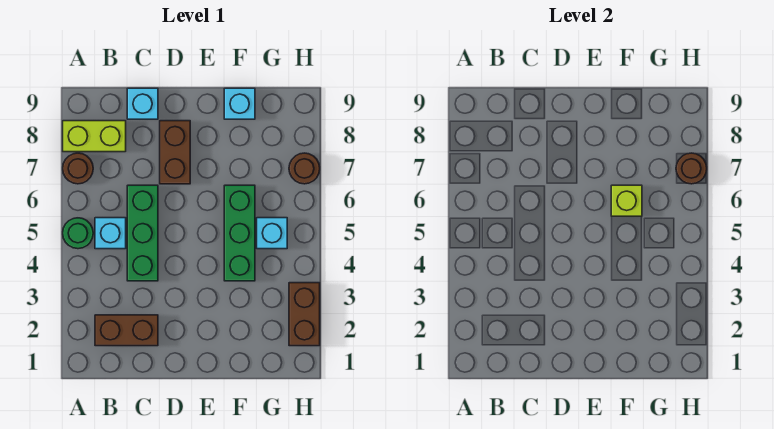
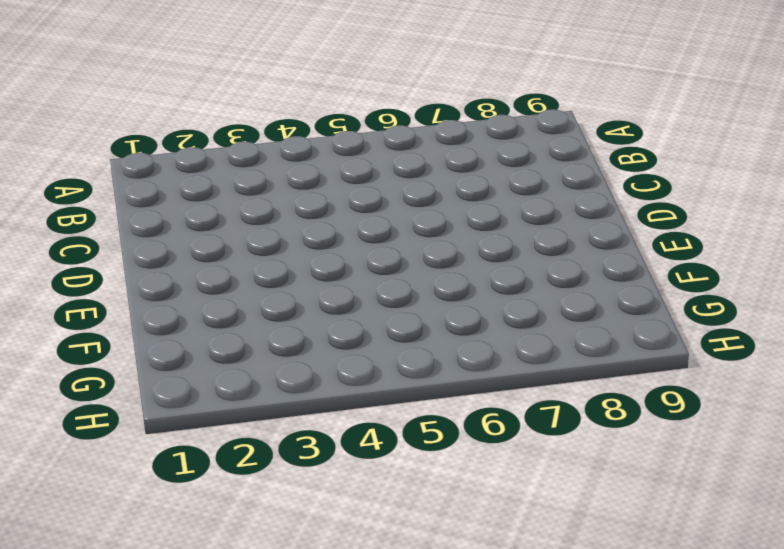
none -> green round brick A5 level 1
none -> brown round brick A7 level 1
none -> lime brick A8:B8 level 1

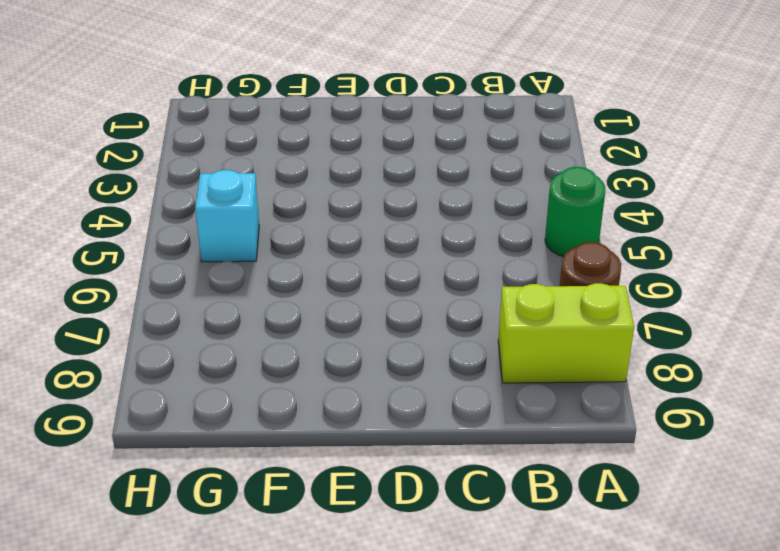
none -> brown brick B2:C2 level 1
none -> cyan brick B5 level 1
none -> green brick C4:C6 level 1

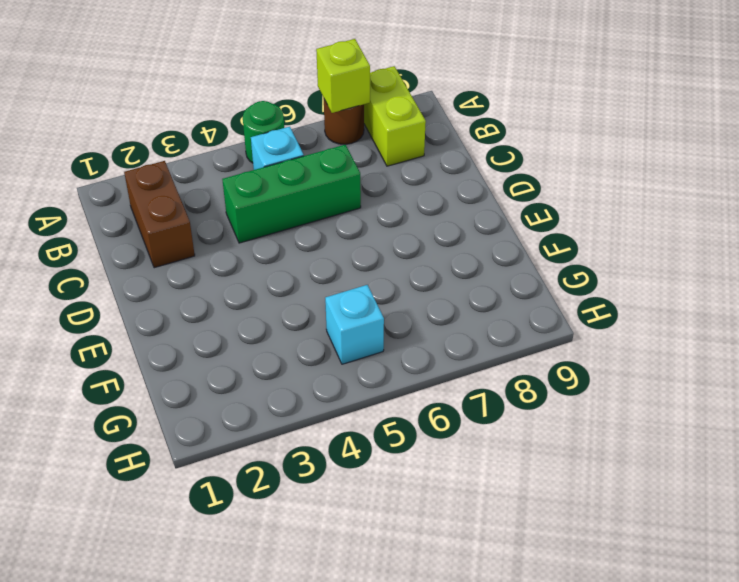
lime brick A7 level 2 -> lime brick F6 level 2
none -> cyan brick C9 level 1
none -> brown brick D7:D8 level 1
none -> green brick F4:F6 level 1

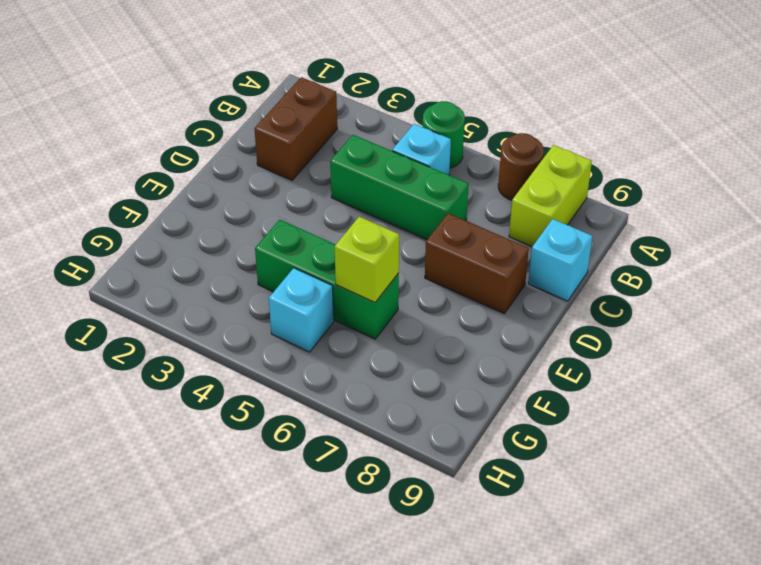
none -> cyan brick F9 level 1
none -> brown brick H2:H3 level 1
none -> brown round brick H7 level 1

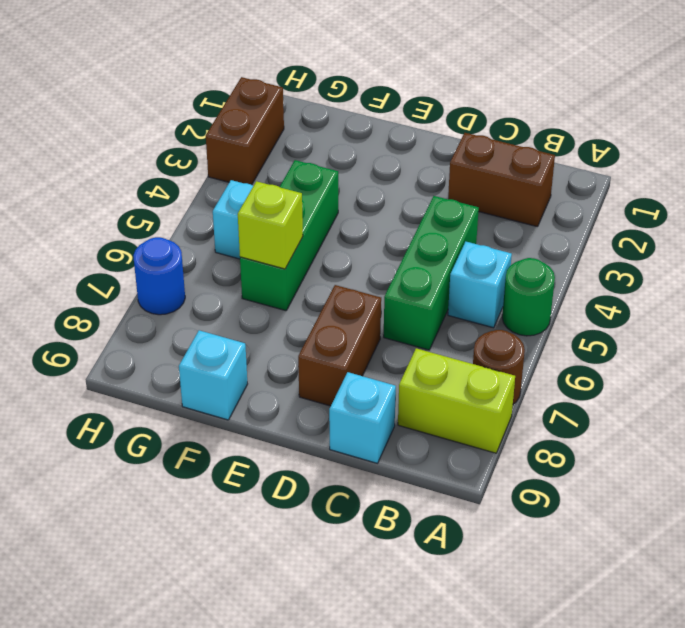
blue round brick H7 level 1 -> brown round brick H7 level 1
none -> brown round brick H7 level 2

